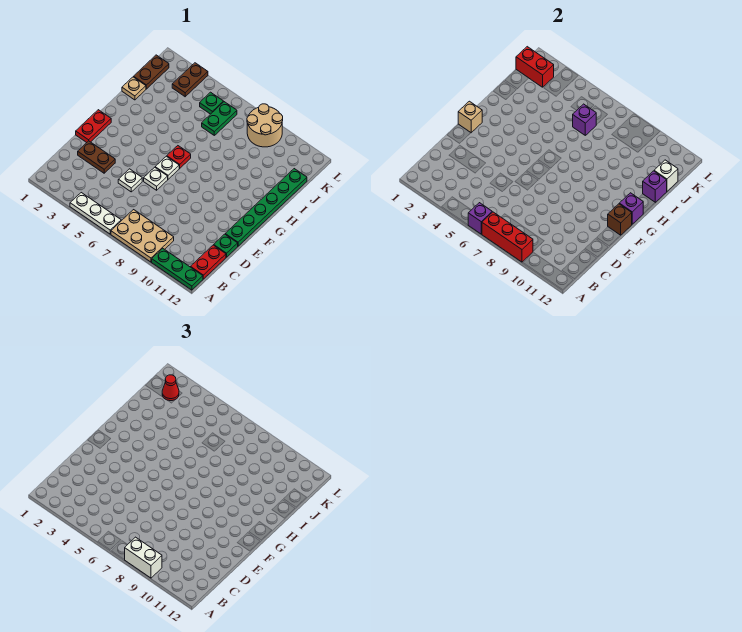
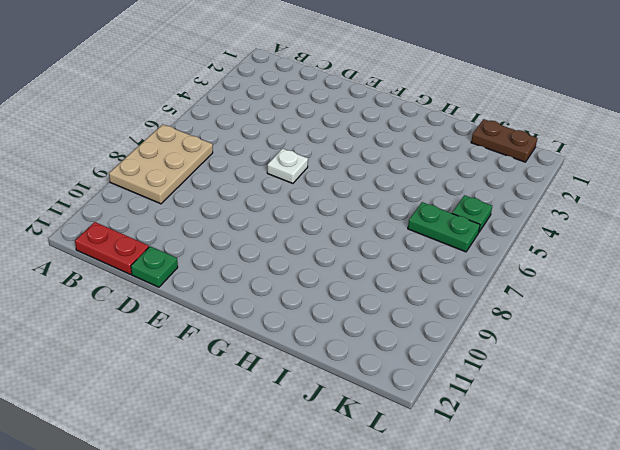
none -> white plate A4:A6 level 1
none -> green plate A10:A12 level 1
none -> brown plate D2:D3 level 1

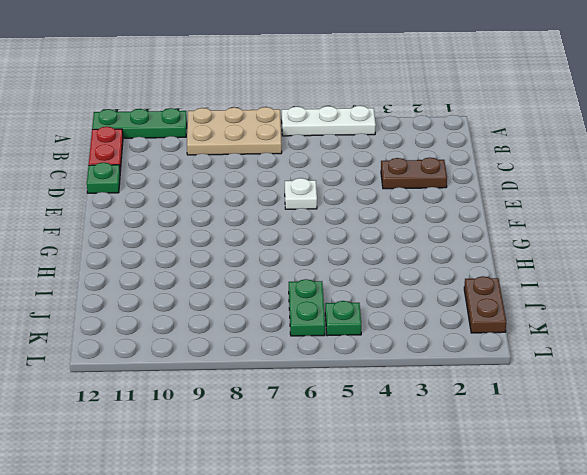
none -> white plate D5 level 1
none -> red plate E1:F1 level 1
none -> green plate E12:J12 level 1

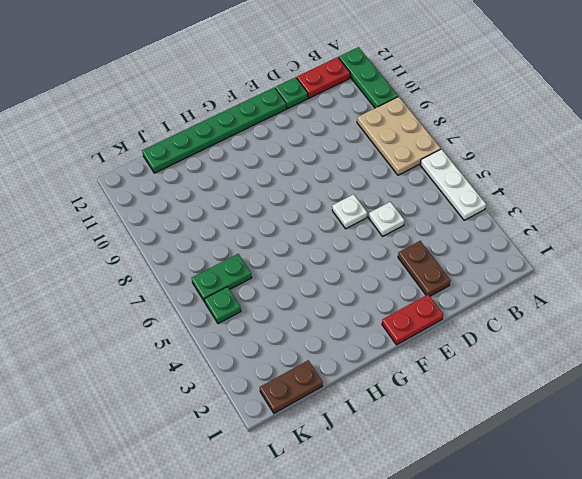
none -> white plate F6 level 1
none -> red plate G6 level 1
none -> tan plate I1 level 1

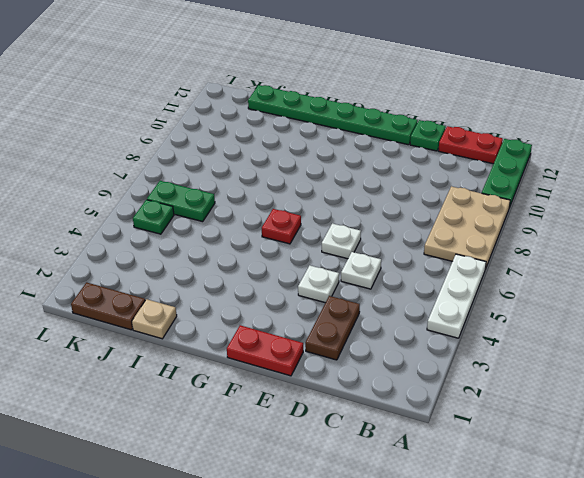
white plate E4 level 1 -> white plate F6 level 1
none -> brown plate K3:L3 level 1
none -> tan round brick K8:L9 level 1
none -> purple brick A6 level 2

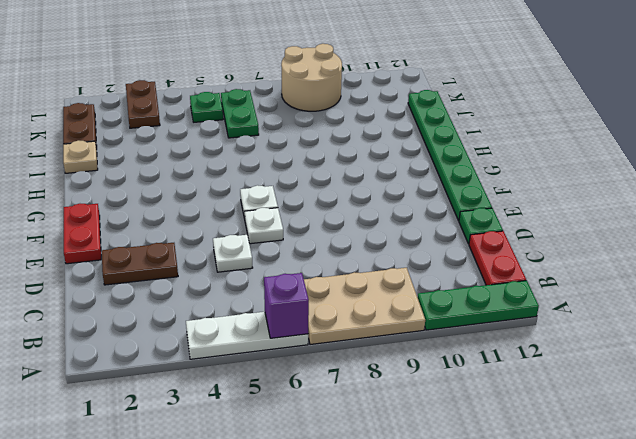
none -> red plate G6 level 1
none -> red brick A7:A9 level 2
none -> tan brick F1 level 2

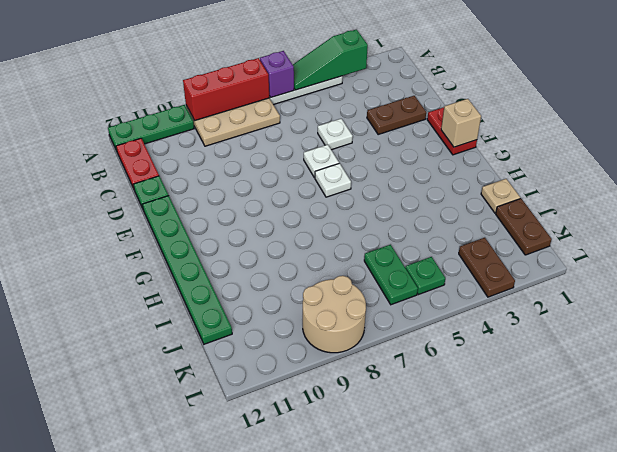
green slope A3:A5 level 2 top 3 -> none
none -> red plate G6 level 1
none -> brown brick F12 level 2
none -> purple brick G12 level 2

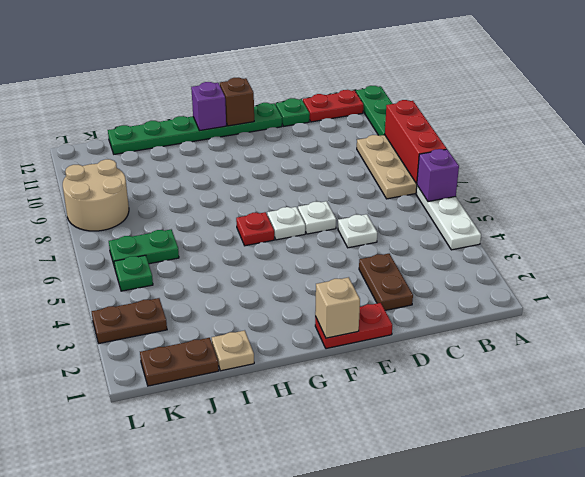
none -> purple brick I12 level 2
none -> purple brick J6 level 2
none -> white brick J12 level 2

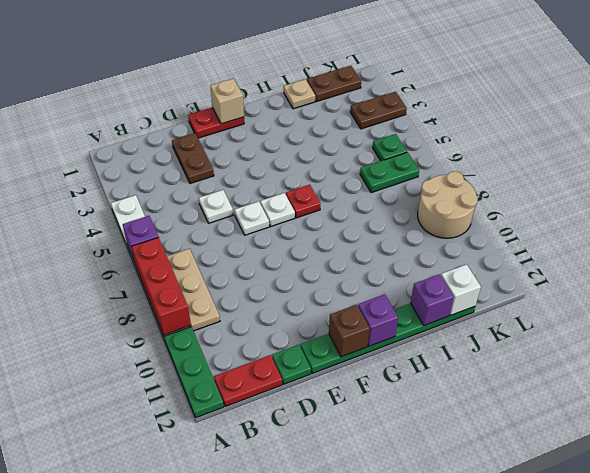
none -> purple brick J6 level 2
none -> red brick K1:K2 level 2
none -> white brick A8:A9 level 3

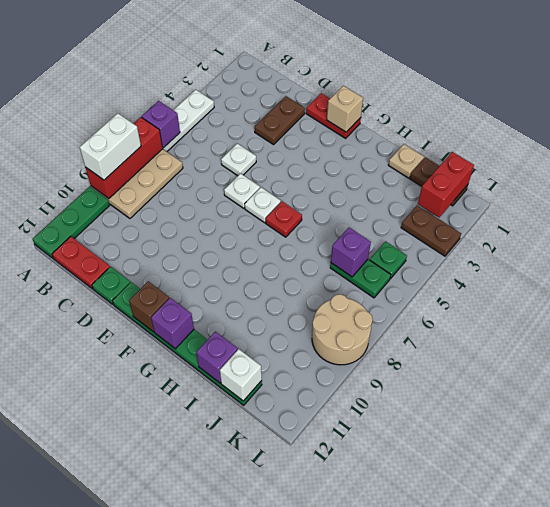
none -> red cone K2 level 3

